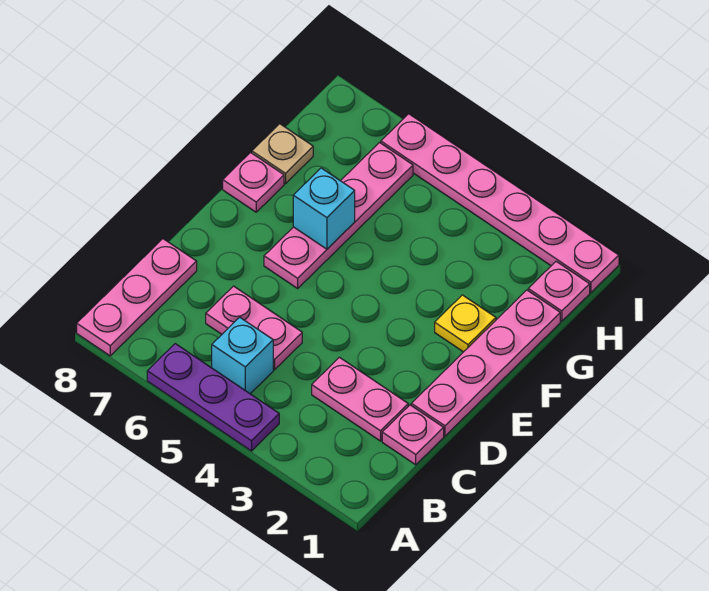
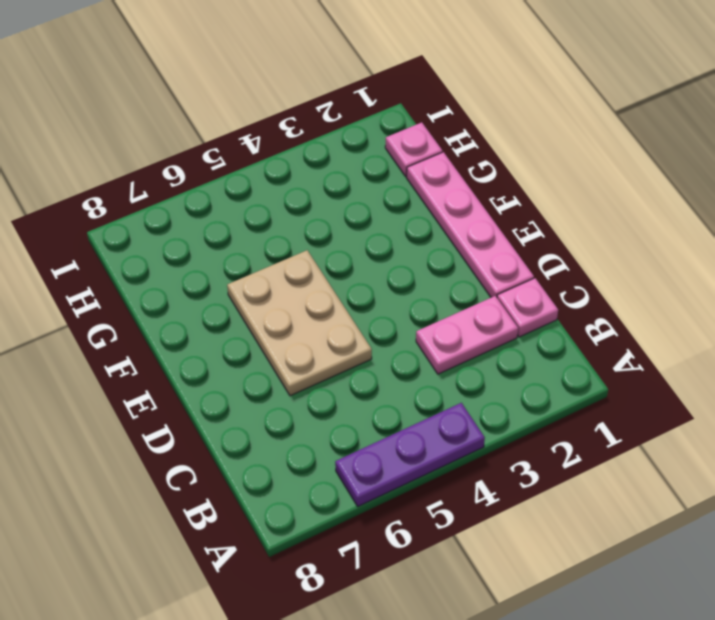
tan plate D5:F6 level 1 -> pink plate E6:H6 level 1
none -> pink plate A8:C8 level 1
none -> cyan brick B5 level 1
none -> pink plate C5:C6 level 1

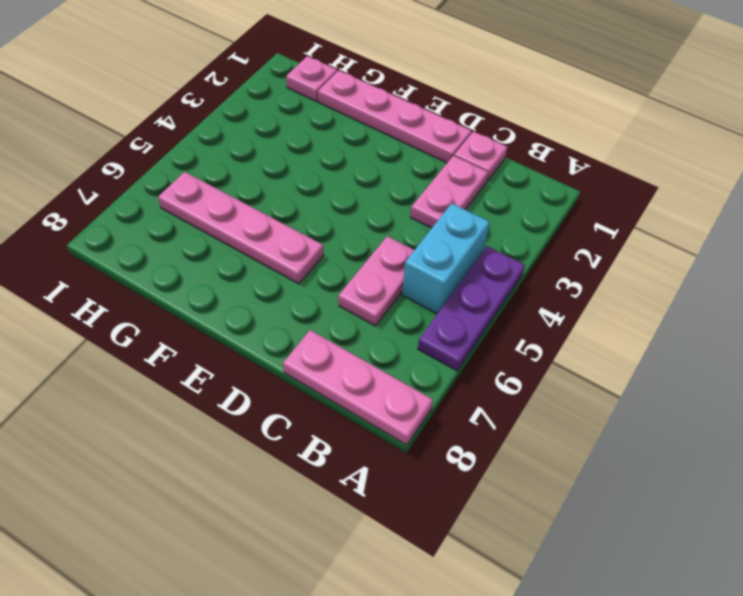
cyan brick B4:B5 level 1 -> cyan brick B5 level 1
none -> yellow plate F2 level 1
none -> pink plate F8 level 1
none -> tan plate G8 level 1

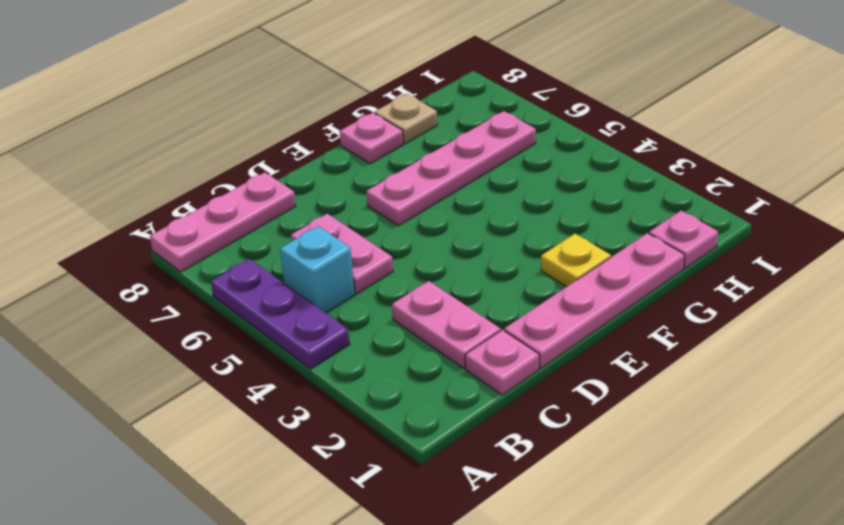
none -> pink plate I1:I6 level 1
none -> cyan brick F6 level 2

